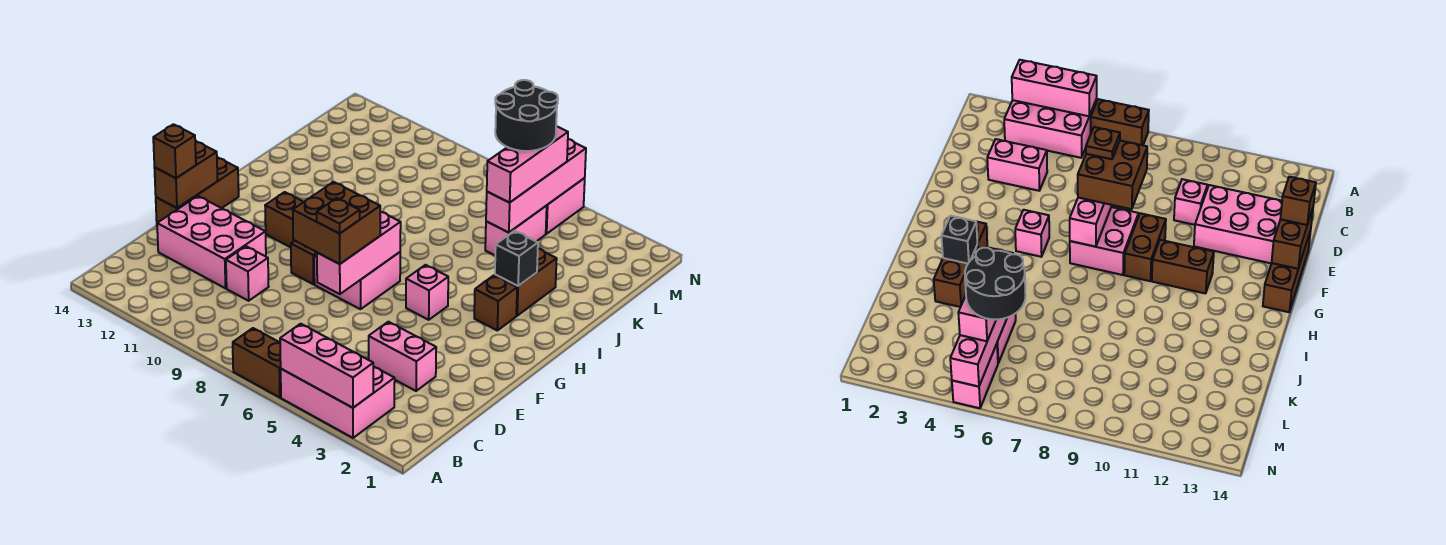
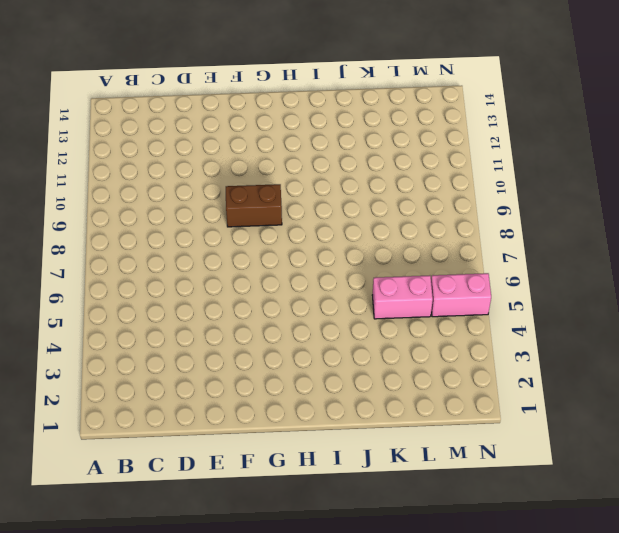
none -> pink brick A3:B5 level 1
none -> brown brick A6:A7 level 1
none -> pink brick D3:D4 level 1

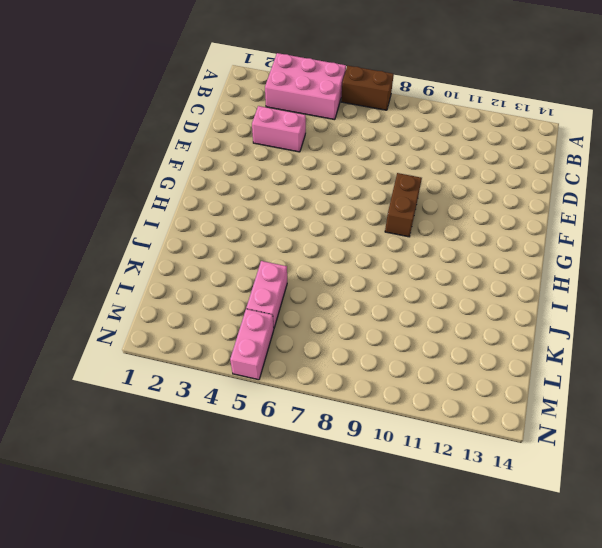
none -> pink brick D10 level 1
none -> pink brick D11:E13 level 1
none -> brown brick E14:G14 level 1

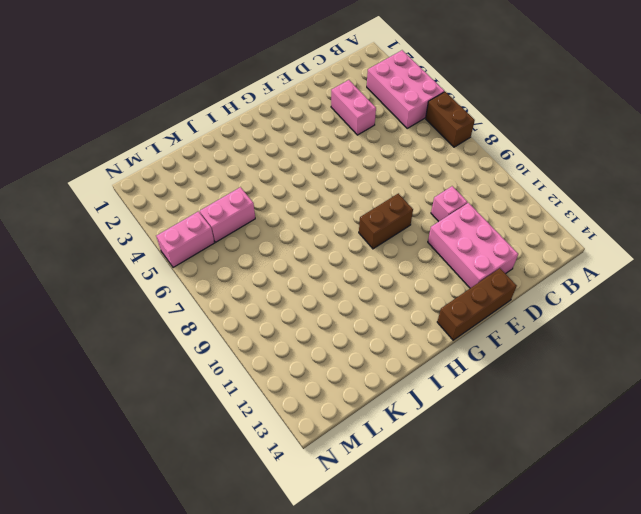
none -> pink brick F7:G8 level 1
none -> pink brick G5 level 1
none -> brown brick G10:G11 level 1

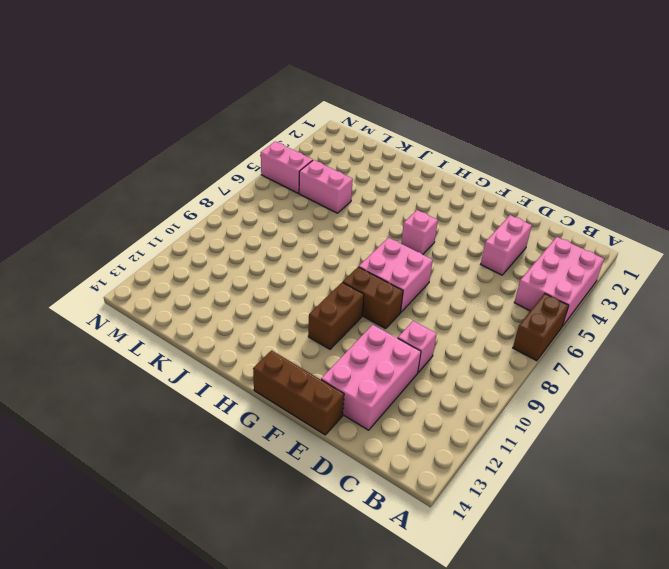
none -> brown brick H3 level 1
none -> brown brick I3:J3 level 1
none -> pink brick A3:A5 level 2

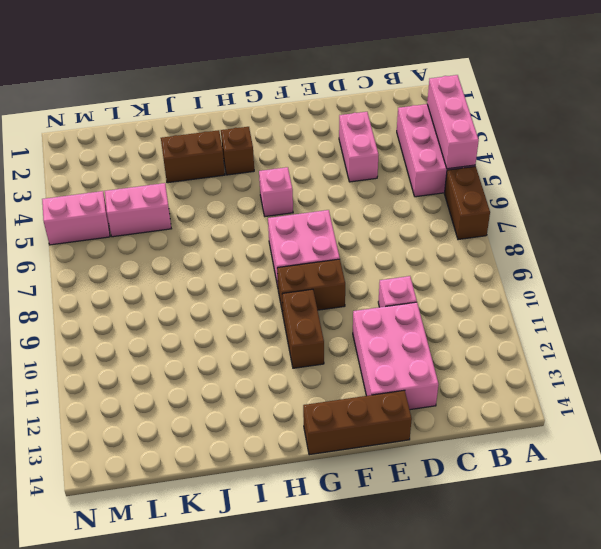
none -> pink brick E7:G7 level 2
none -> brown brick E14:F14 level 2
none -> black brick I3 level 2

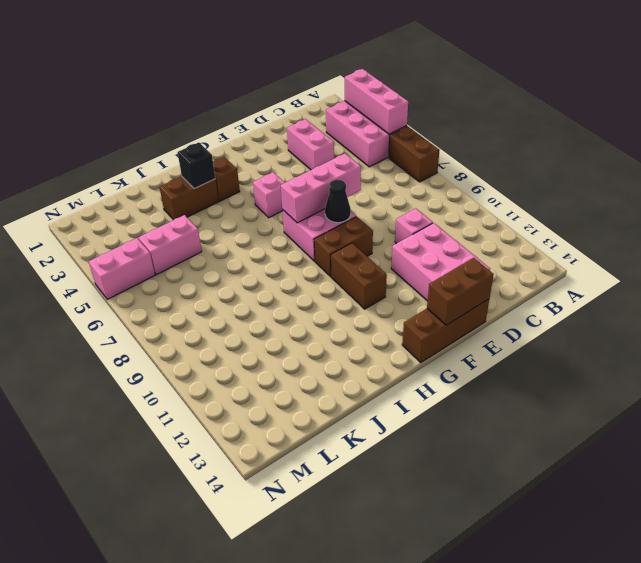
black cone F8 level 2 -> none
none -> pink brick K5:N5 level 2
none -> brown brick E7:F8 level 3
none -> brown brick E14 level 3

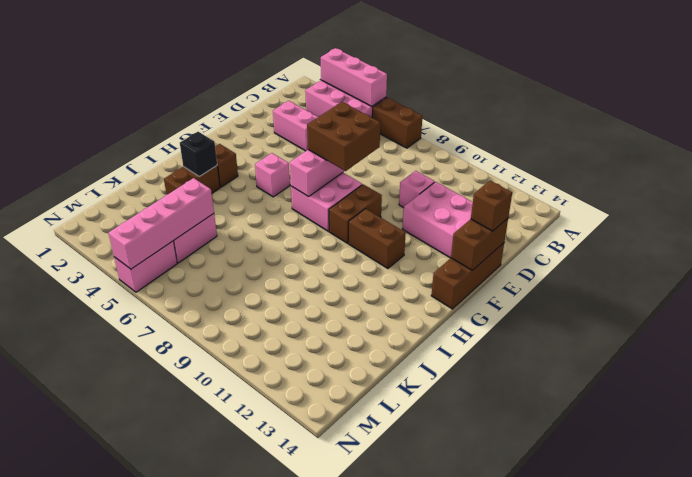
none -> pink brick K5:M5 level 3
none -> brown plate E7 level 4
none -> black round brick L5:M6 level 4

